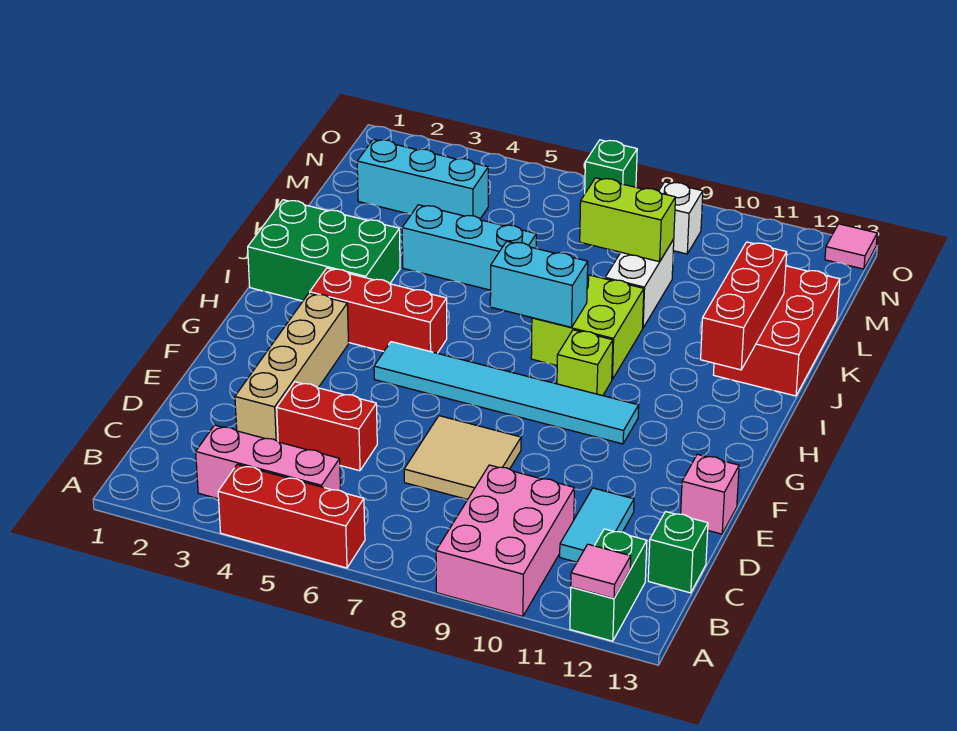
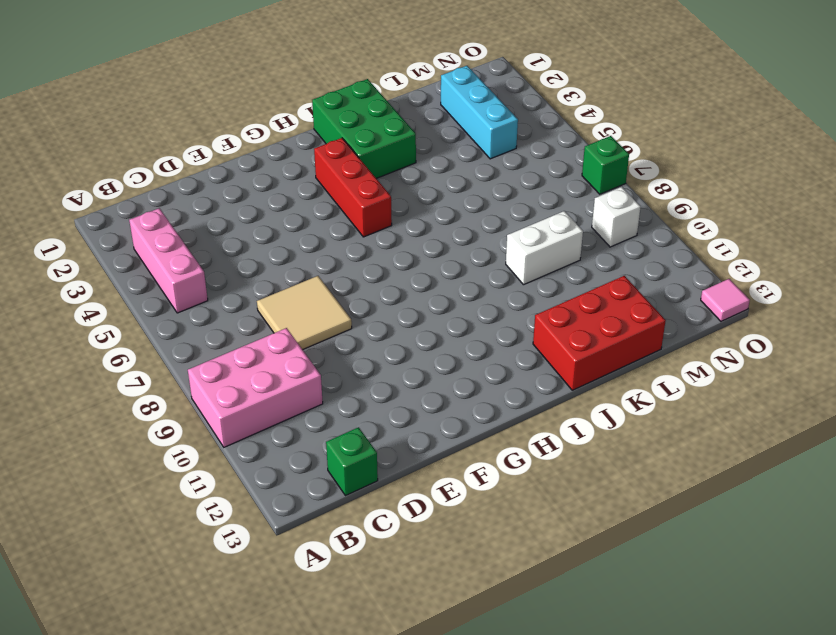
none -> red brick A4:A6 level 1
none -> green brick A12:B12 level 1
none -> cyan tile C11:D11 level 1

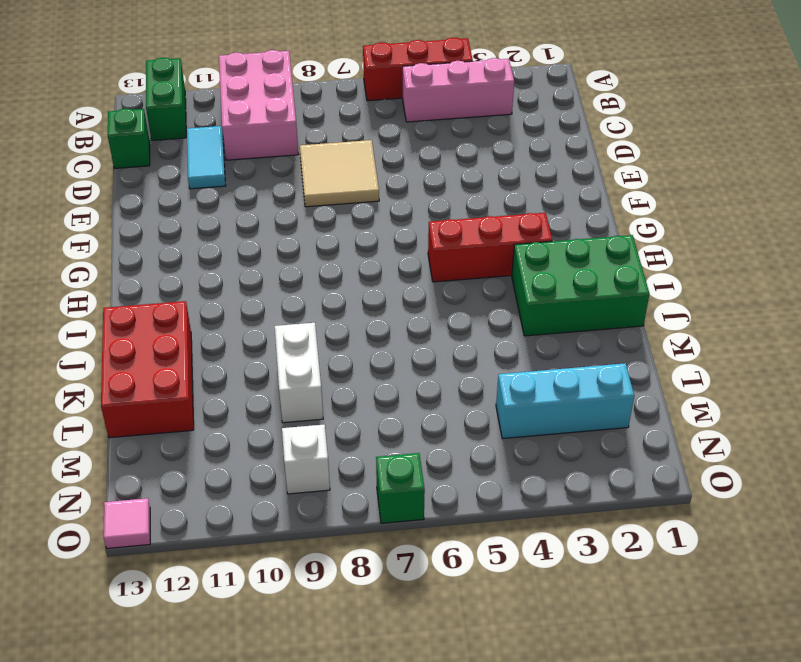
none -> tan brick D3:G3 level 1
none -> red brick D4:D5 level 1
none -> pink brick E13 level 1

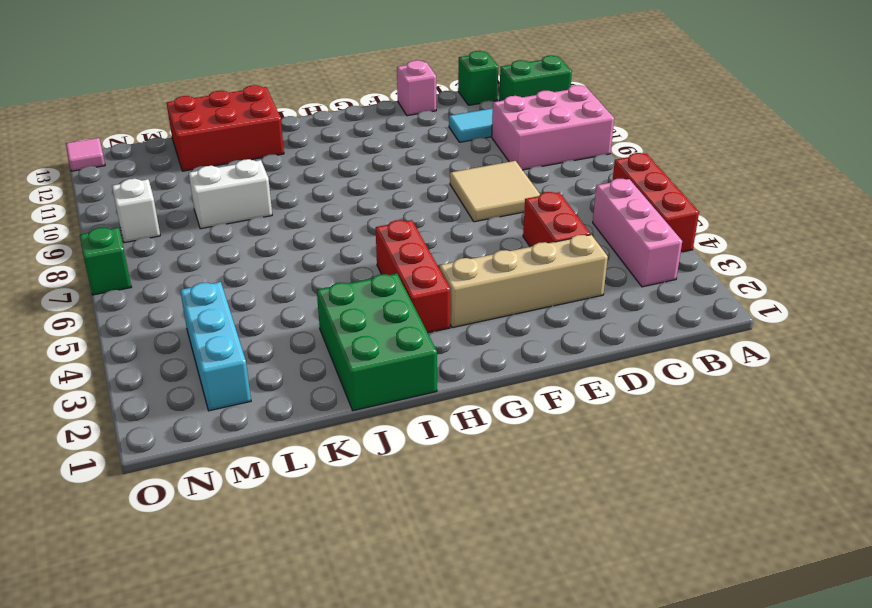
none -> cyan tile G5:G10 level 1
none -> lime brick H9 level 1
none -> lime brick I8:J9 level 1

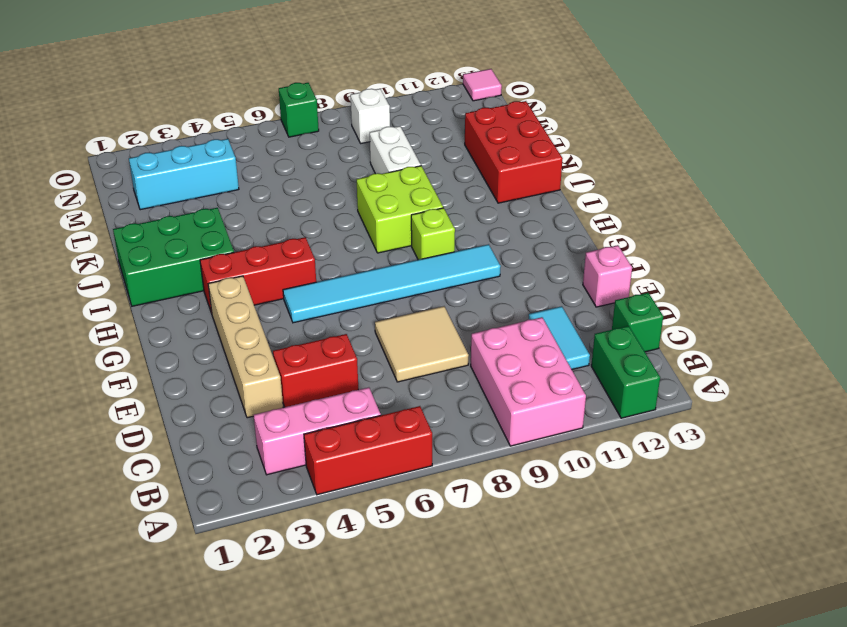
none -> cyan brick K4:K6 level 1
none -> pink tile A12 level 2
none -> cyan brick I7:I8 level 2

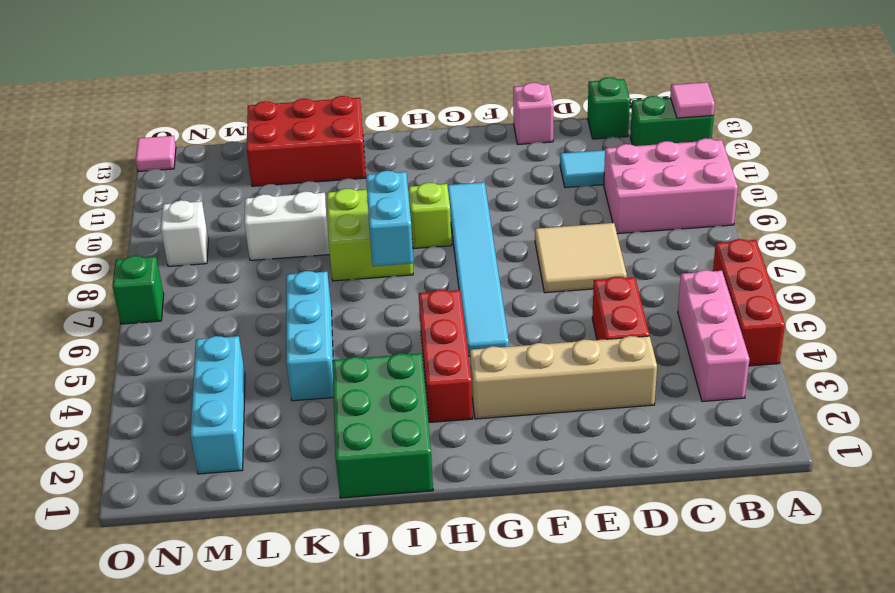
none -> red brick I12:K12 level 2
none -> lime brick L8:L9 level 2

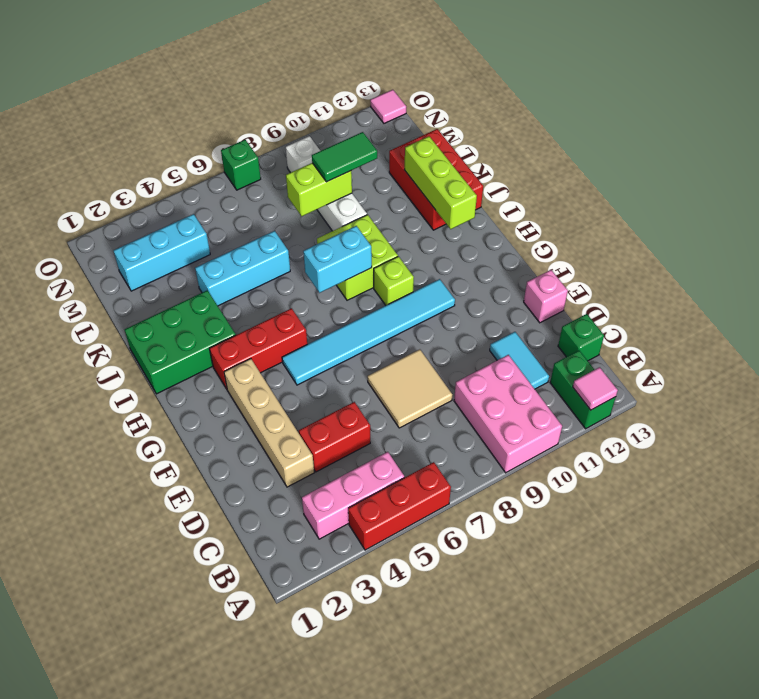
lime brick I12:K12 level 2 -> red brick I12:K12 level 2
green tile L9:L10 level 3 -> none

